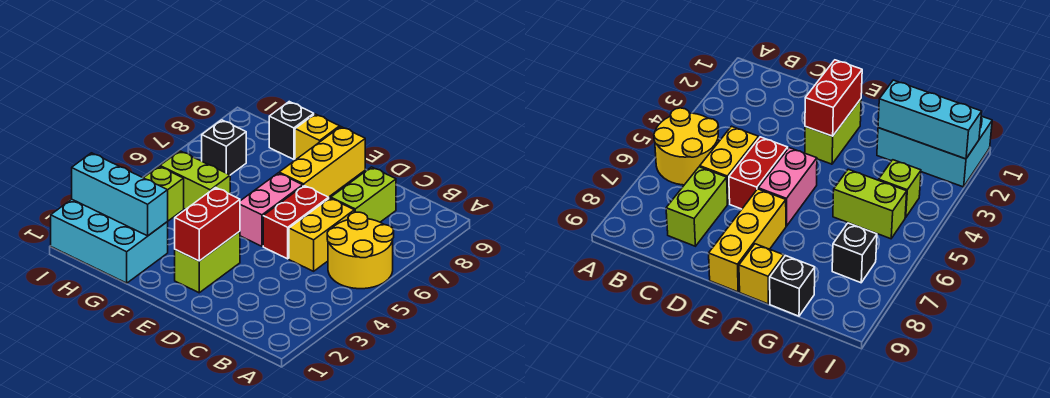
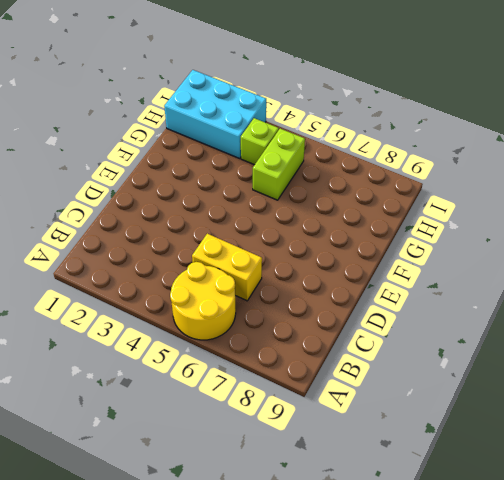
cyan brick H1:I3 level 1 -> cyan brick G1:I2 level 1
none -> lime brick C7:C8 level 1
none -> red brick D5:D6 level 1
none -> lime brick E2:E3 level 1

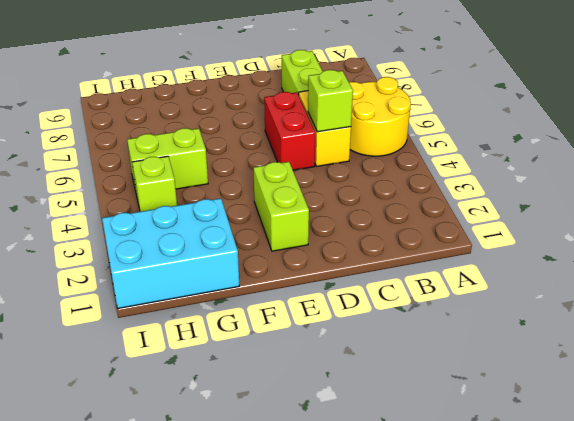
lime brick C5 level 2 -> none
none -> pink brick E5:E6 level 1
none -> yellow brick E7:E9 level 1
none -> yellow brick F9 level 1

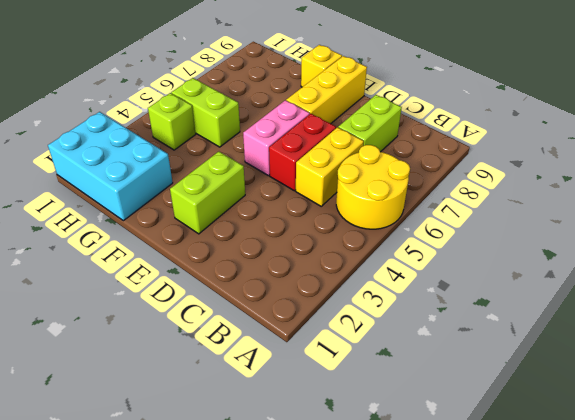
none -> black brick G9 level 1
none -> black brick H7 level 1
none -> red brick E2:E3 level 2

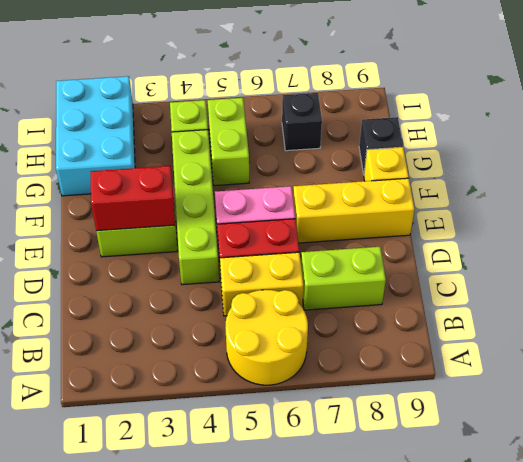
lime brick D4:G4 level 1 -> none
none -> cyan brick G2:I2 level 2

